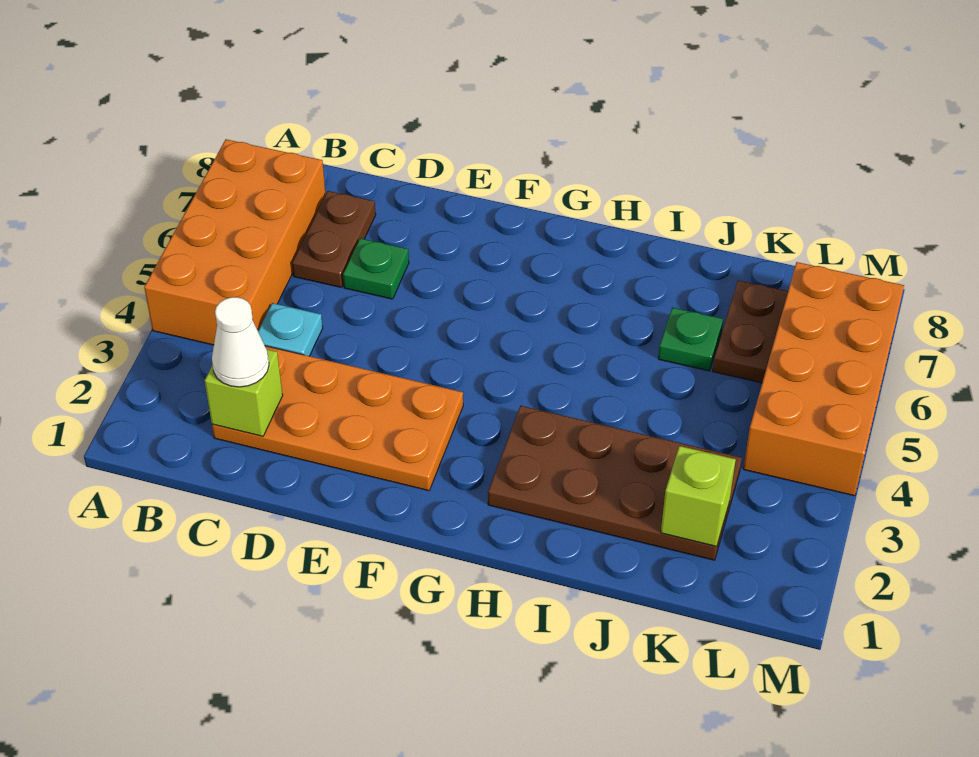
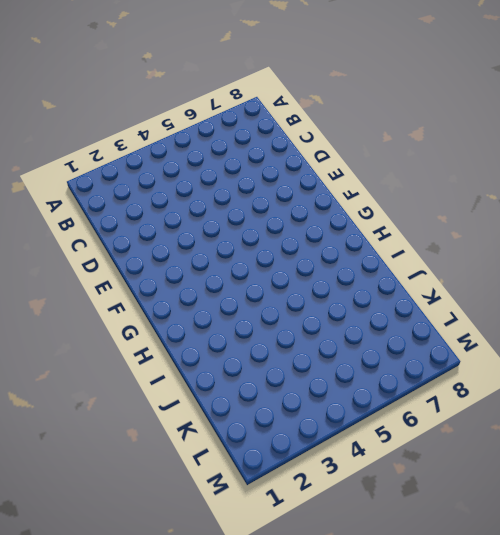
none -> orange brick A4:B7 level 1
none -> orange plate C2:F3 level 1
none -> cyan plate C4 level 1

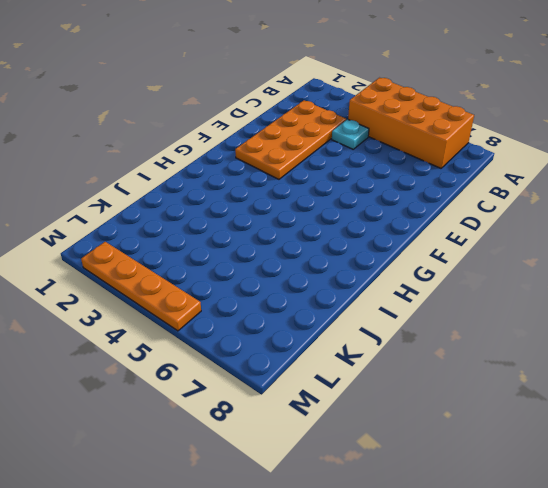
orange plate M2:M5 level 1 -> orange brick L4:M7 level 1
none -> brown plate C6:C7 level 1
none -> green plate D6 level 1
none -> brown plate H2:K3 level 1

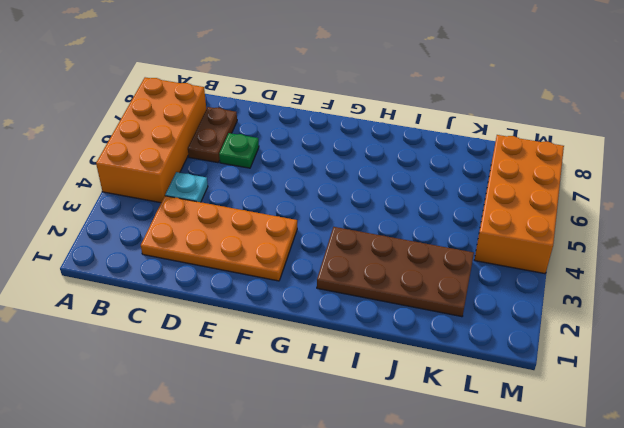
none -> green plate J6 level 1
none -> brown plate K6:K7 level 1
none -> lime brick C2 level 2

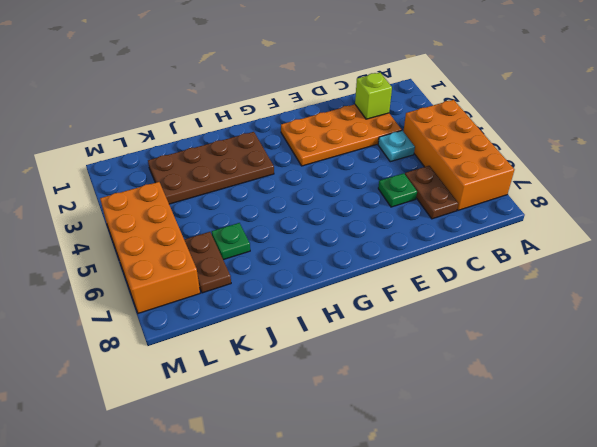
none -> lime brick K2 level 2
none -> white cone C2 level 3

